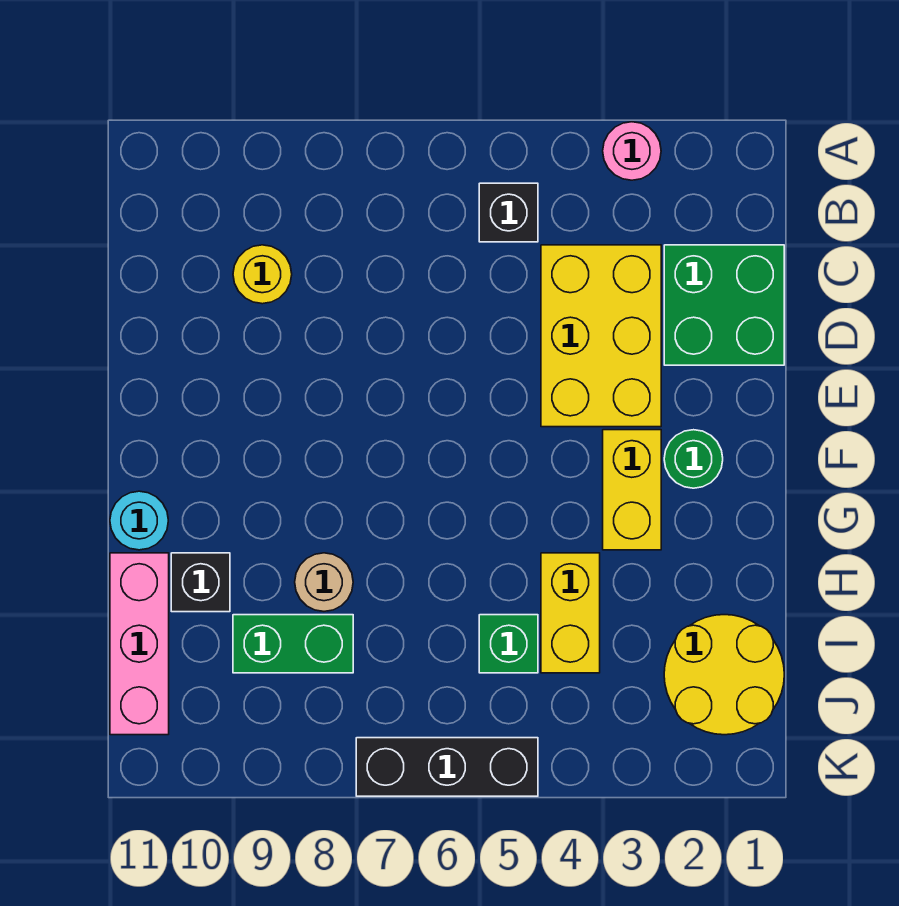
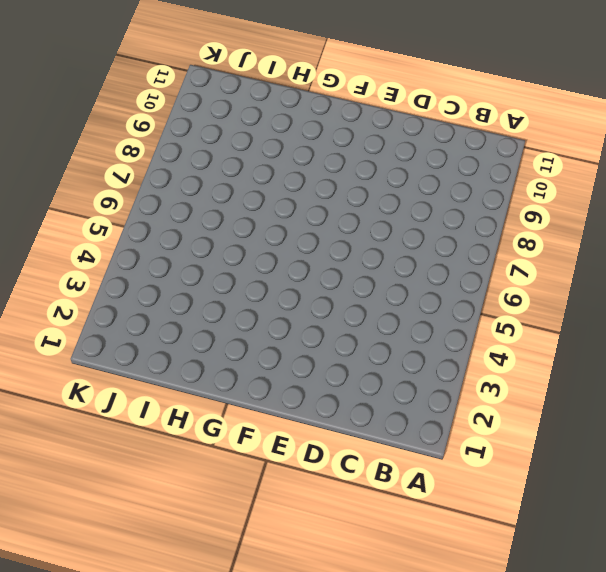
none -> pink round brick A3 level 1
none -> black brick B5 level 1
none -> green brick C1:D2 level 1

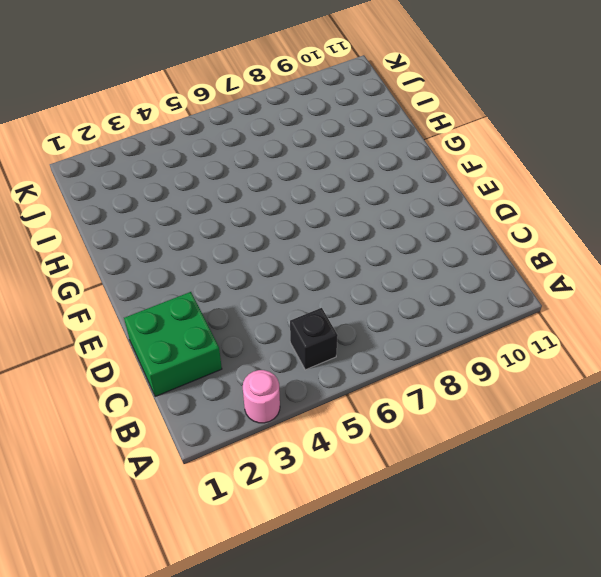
none -> yellow brick C3:E4 level 1
none -> yellow round brick C9 level 1
none -> green round brick F2 level 1

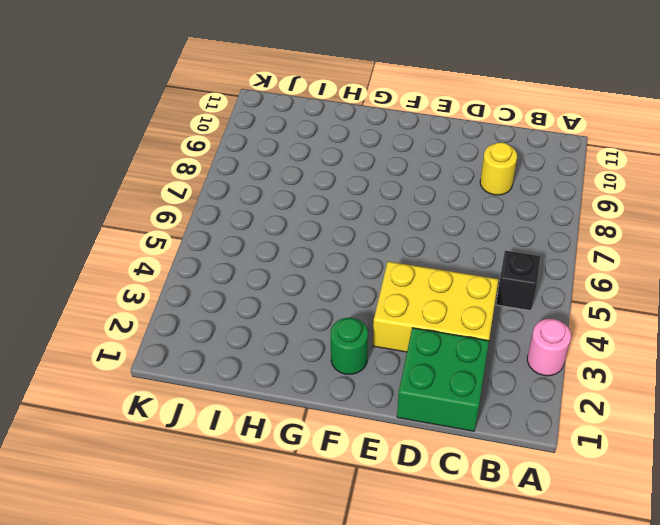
none -> yellow brick F3:G3 level 1
none -> cyan round brick G11 level 1
none -> yellow brick H4:I4 level 1

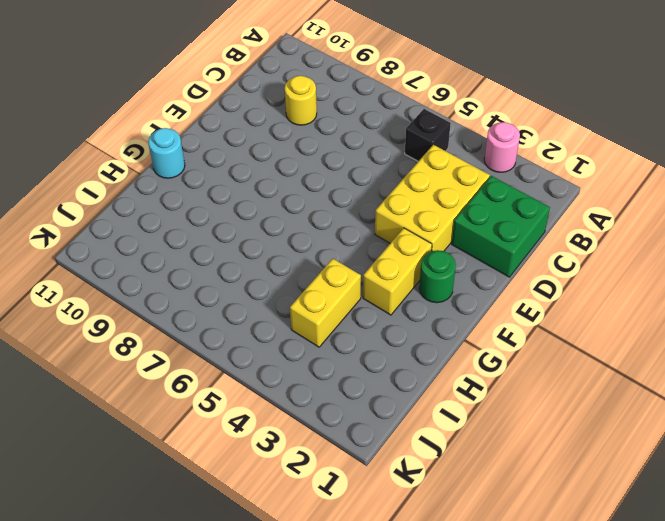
none -> tan round brick H8 level 1
none -> black brick H10 level 1
none -> pink brick H11:J11 level 1

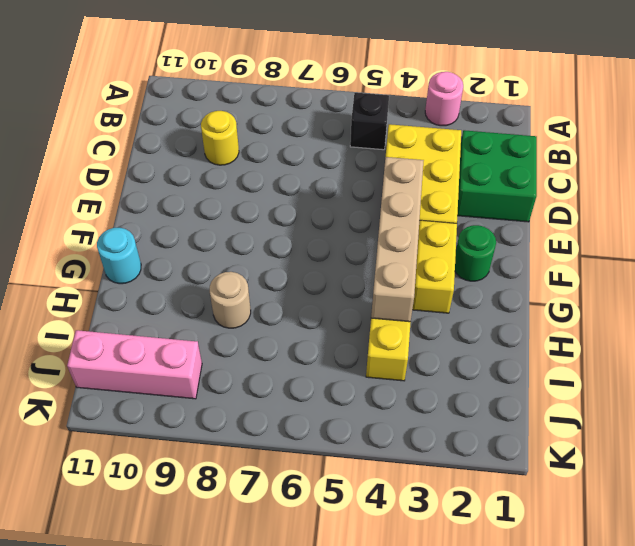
tan brick E4:H4 level 2 -> none
pink brick J9:J11 level 1 -> pink brick H11:J11 level 1
none -> black brick H10 level 1
none -> yellow round brick I1:J2 level 1
none -> green brick I5 level 1

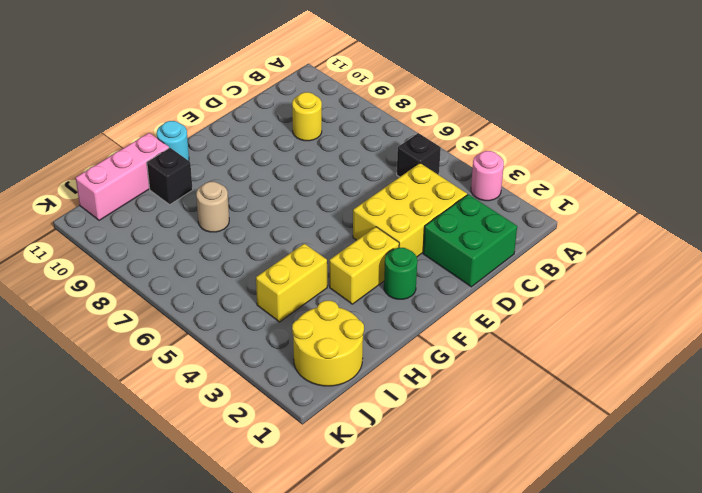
none -> green brick I5 level 1
none -> green brick I8:I9 level 1
none -> black brick K5:K7 level 1

